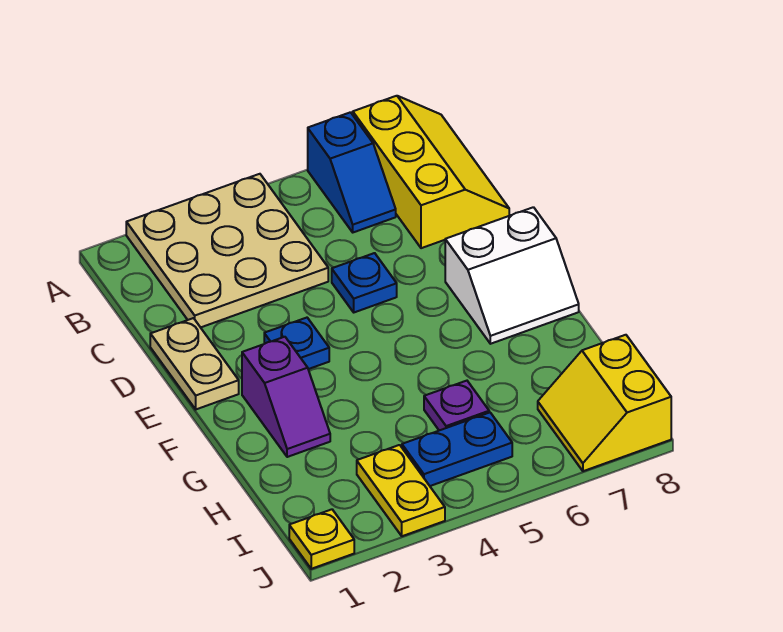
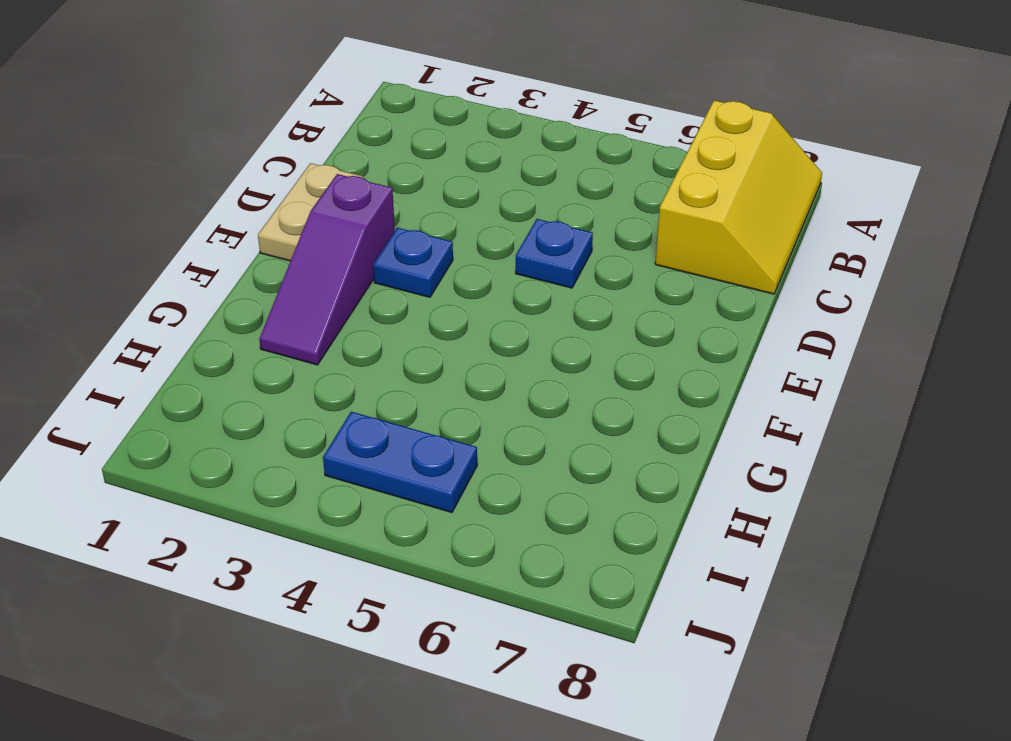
purple slope E2:G2 level 1 top E -> purple slope F2:G2 level 1 top F
none -> tan plate A2:C4 level 1
none -> blue slope A6:B6 level 1 top A
none -> white slope E7:F8 level 1 top E

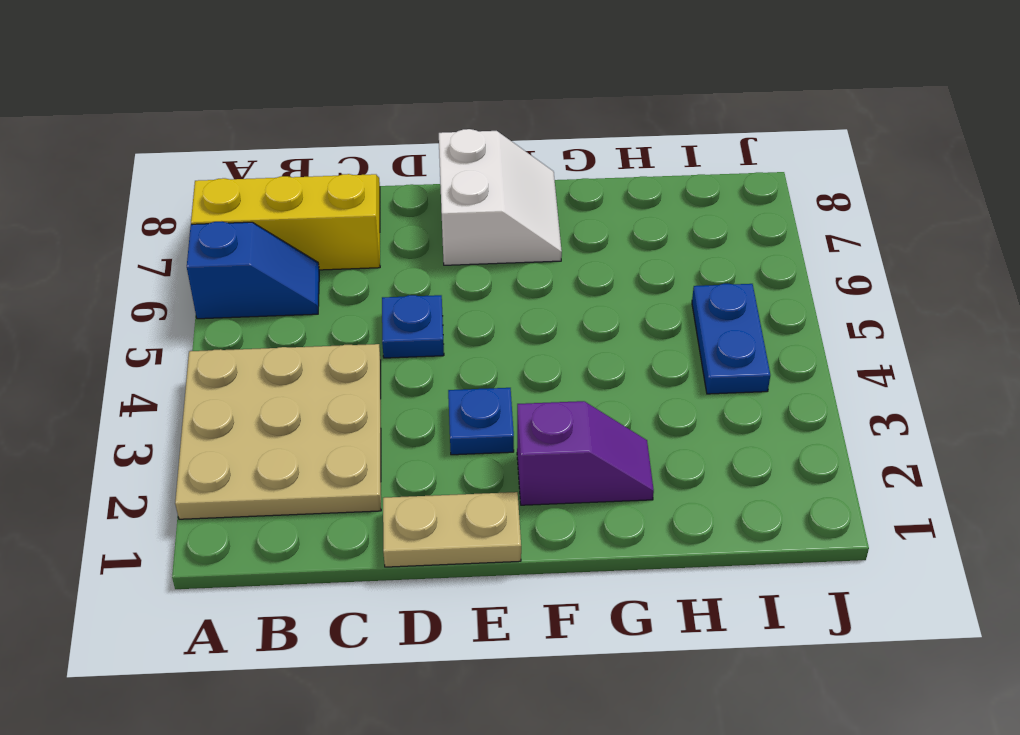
none -> purple plate H5 level 1
none -> yellow plate I3:J3 level 1
none -> yellow slope I7:J8 level 1 top 8

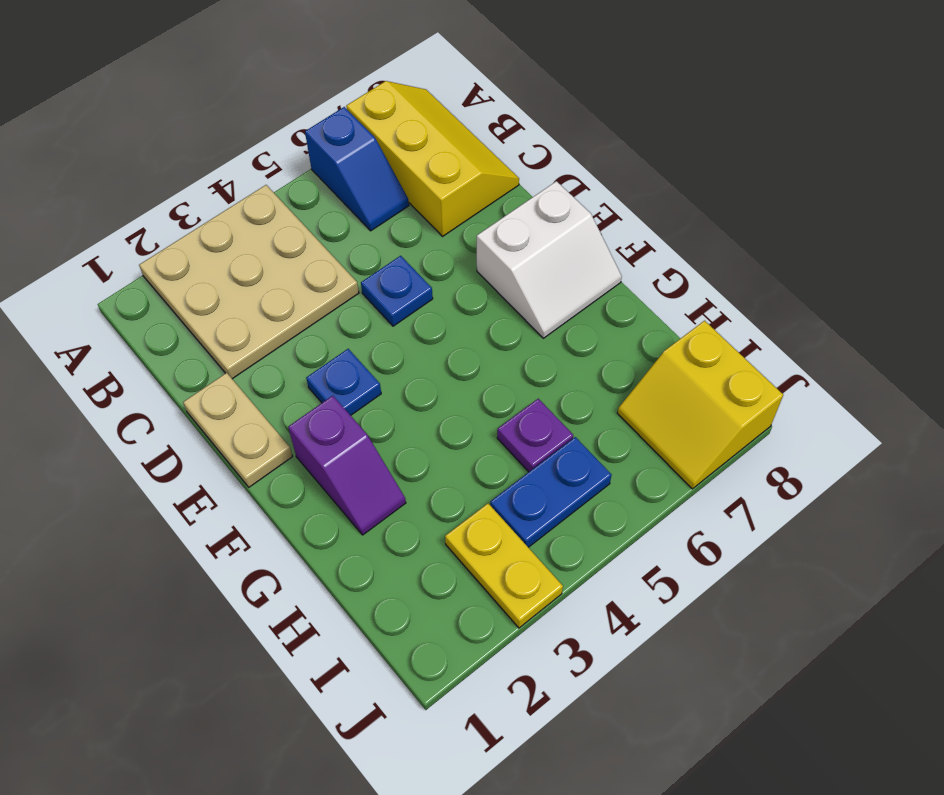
none -> yellow plate J1 level 1

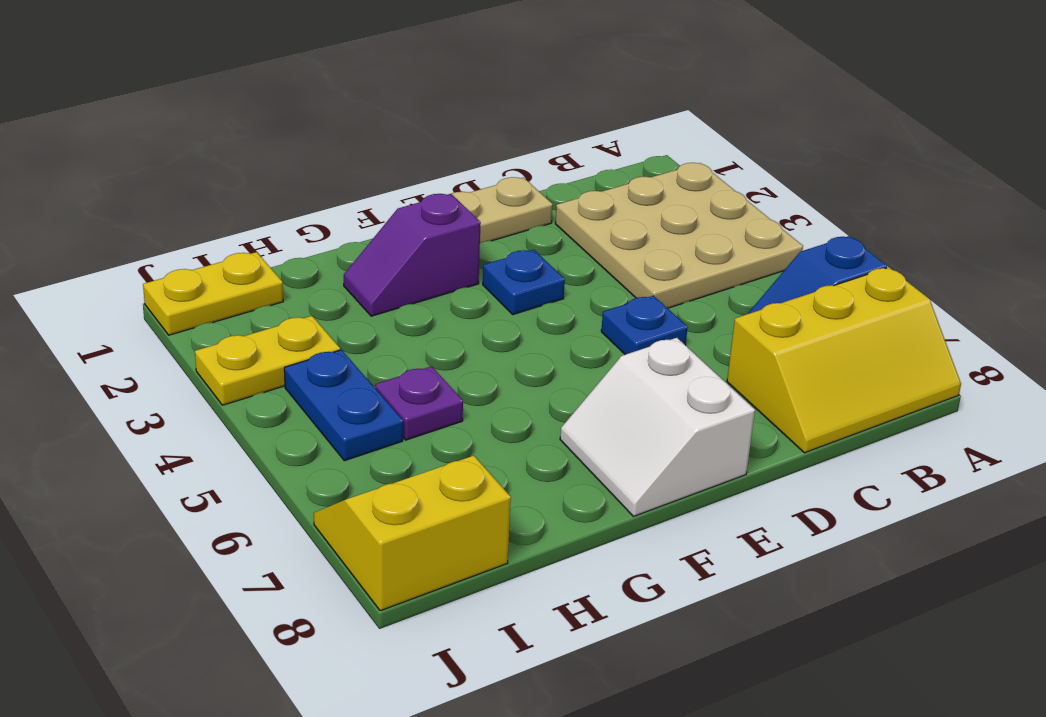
yellow plate I1:J1 level 1 -> yellow plate J1 level 1

